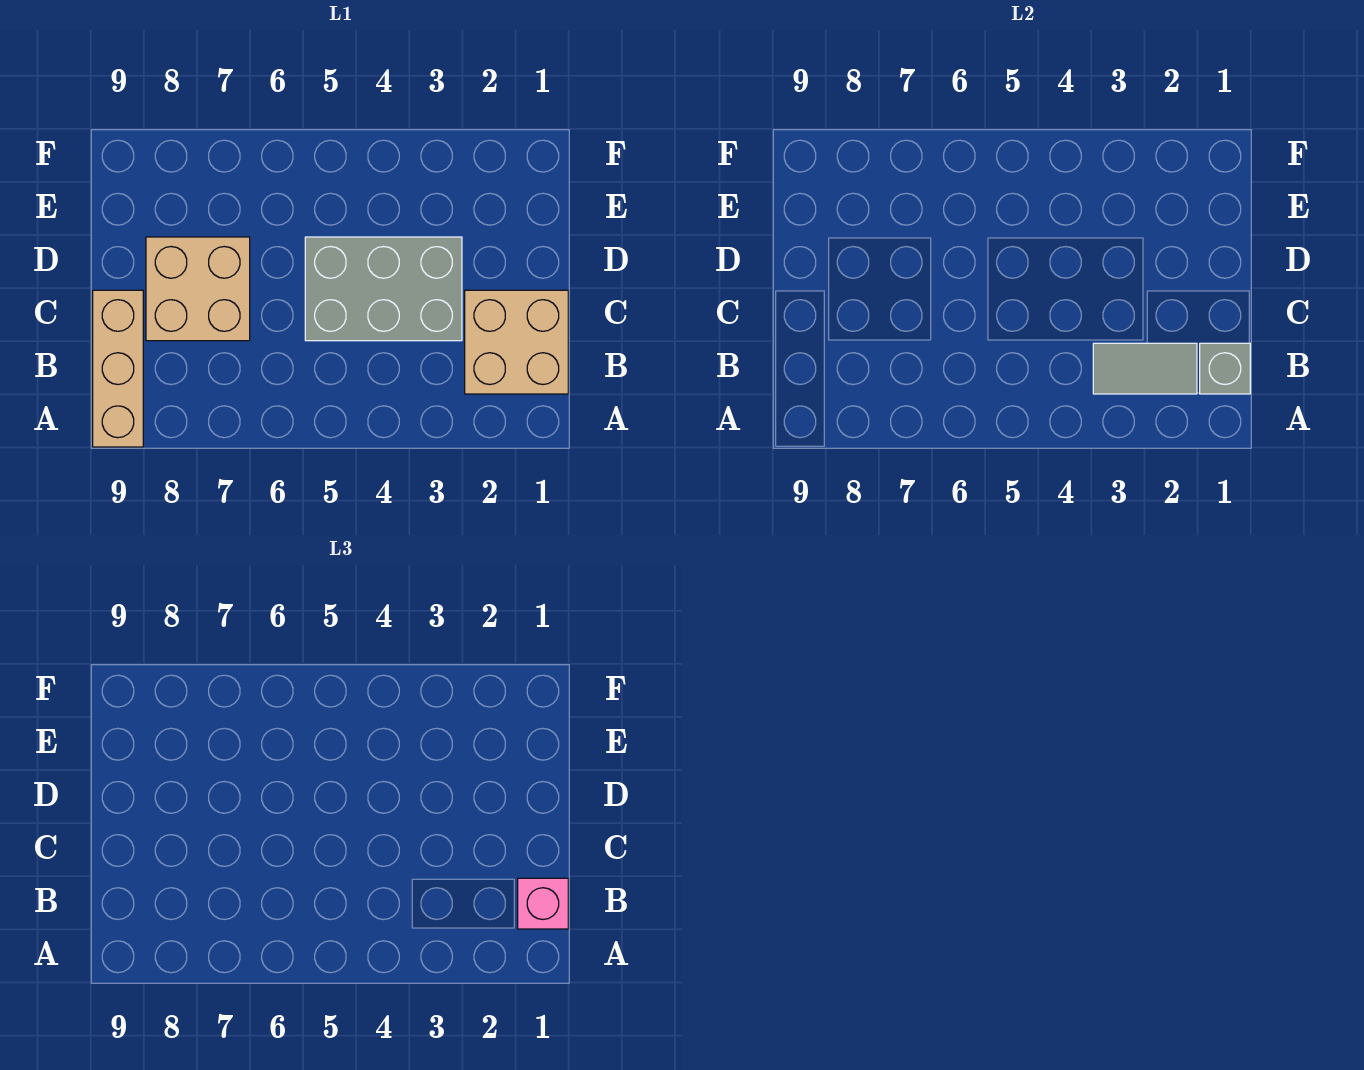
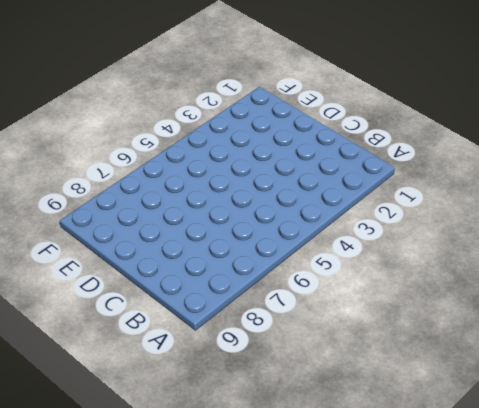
none -> tan brick A9:C9 level 1
none -> tan brick B1:C2 level 1

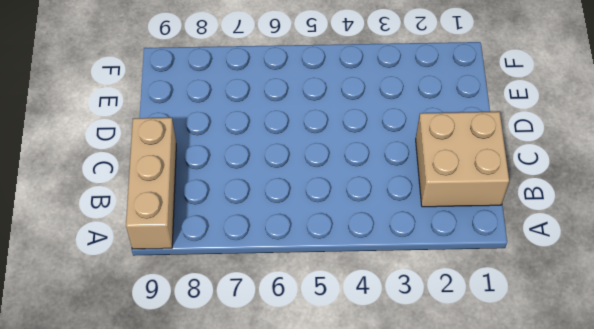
none -> grey brick C3:D5 level 1
none -> tan brick C7:D8 level 1

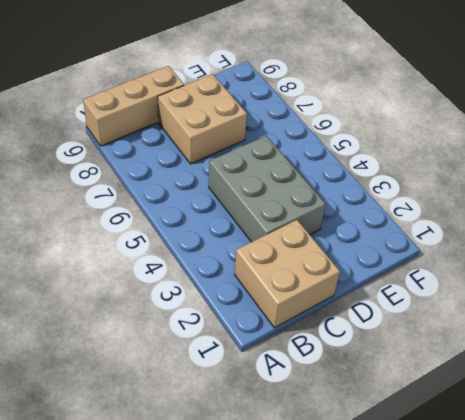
none -> grey brick B1 level 2
none -> grey tile B2:B3 level 2

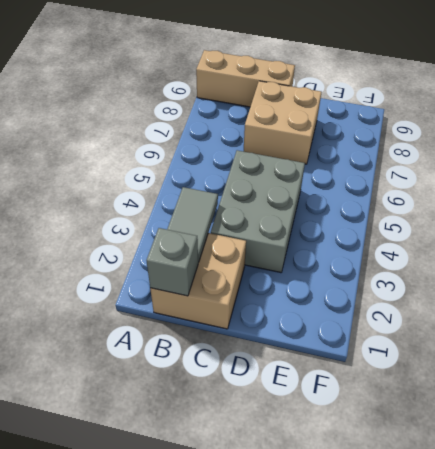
none -> pink brick B1 level 3

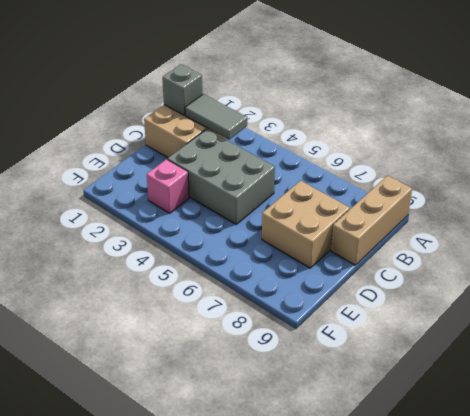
pink brick E3 level 1 -> pink brick B1 level 3

